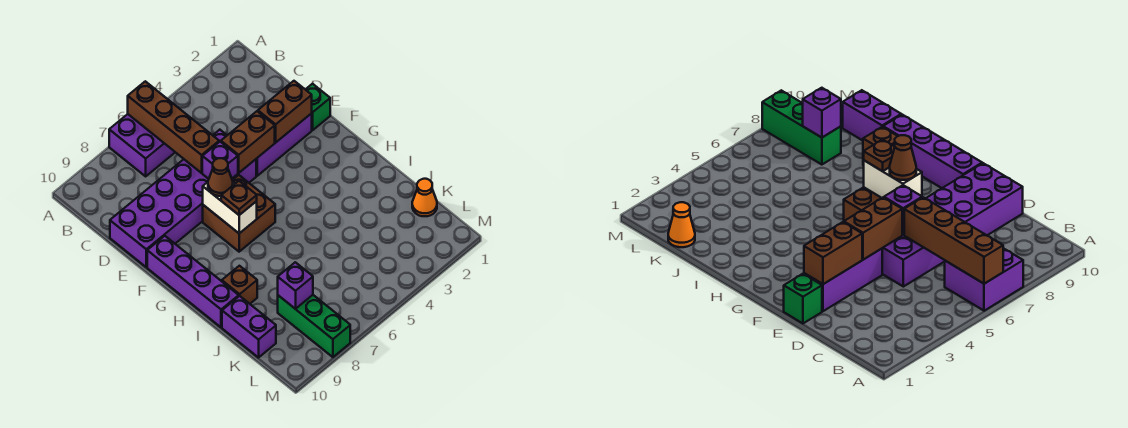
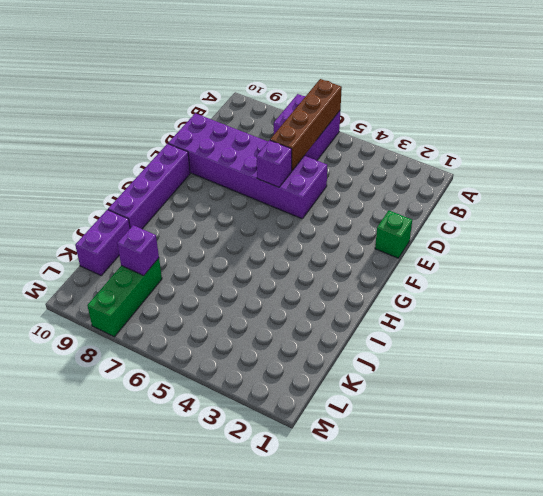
none -> purple brick E2:E4 level 1
none -> brown brick F6:G7 level 1
none -> brown brick I9 level 1

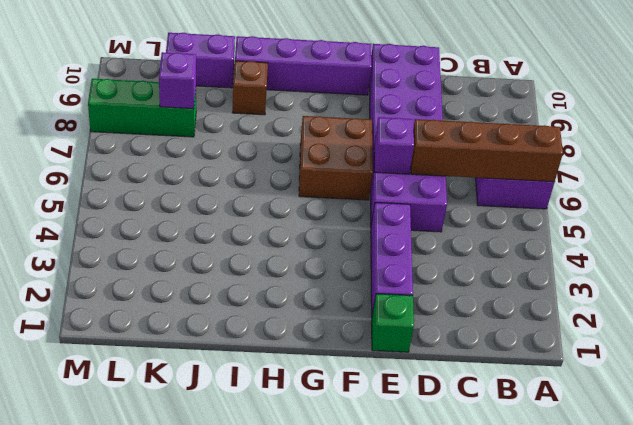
none -> orange cone K1 level 1
none -> brown brick E2:E3 level 2
none -> brown brick E4:E5 level 2

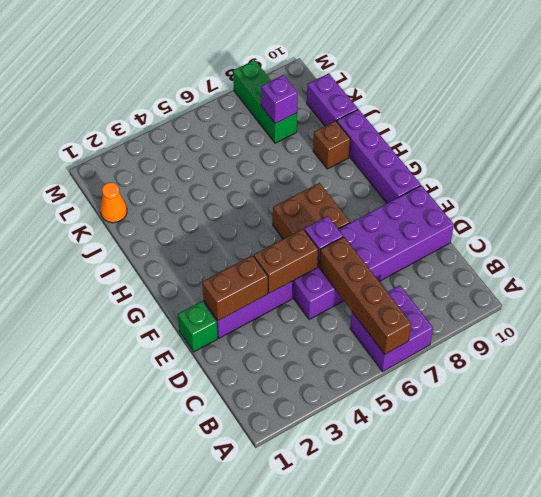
none -> white brick F7:G7 level 2
none -> brown cone F7 level 3
none -> brown plate G7 level 3

